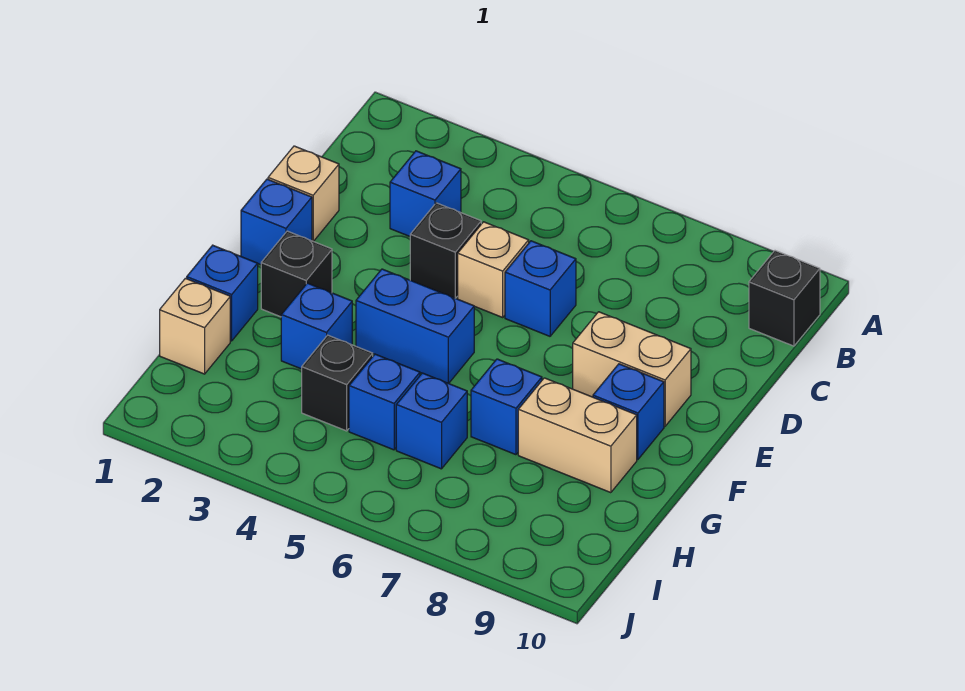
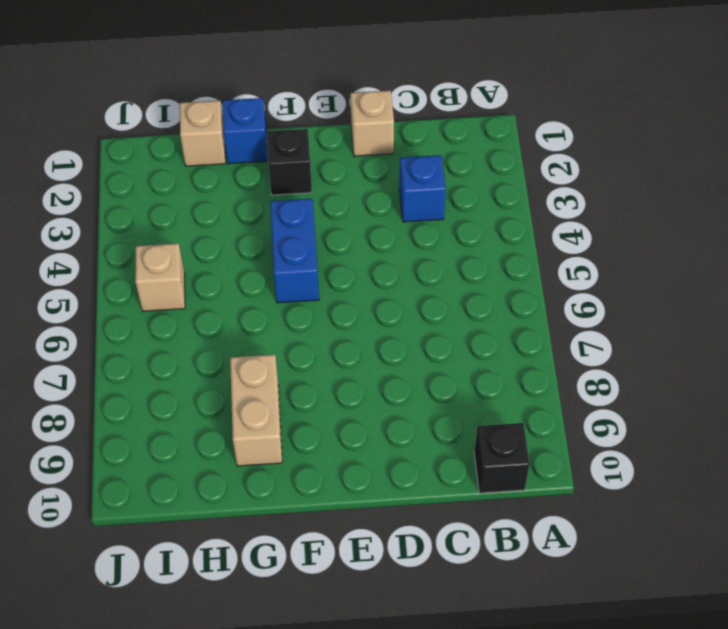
tan brick I5 level 1 -> tan brick D5 level 1
none -> black brick D4 level 1
none -> blue brick D6 level 1
none -> blue brick E1 level 1

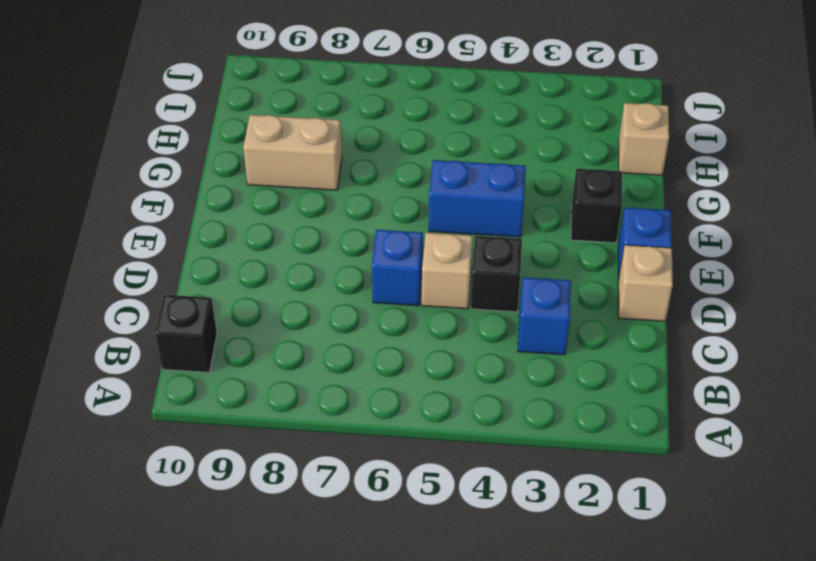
none -> tan brick E8:E9 level 1
none -> blue brick F9 level 1
none -> blue brick G1 level 1

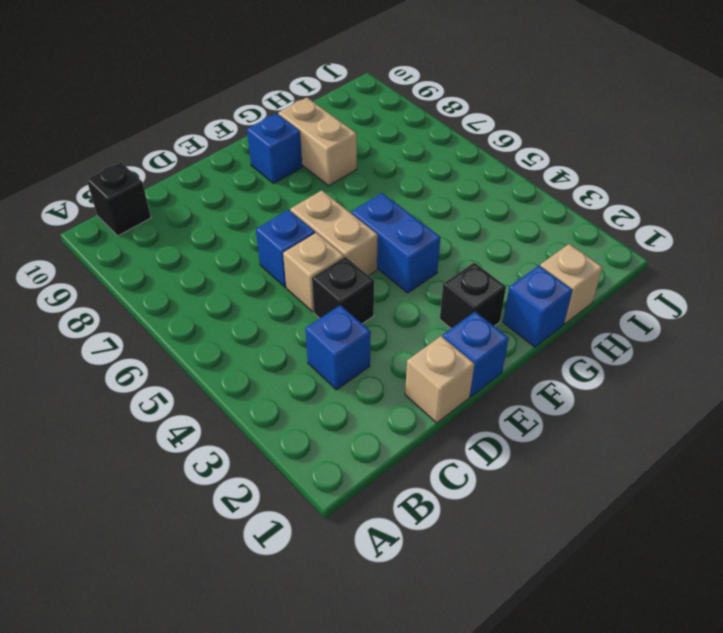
tan brick E5:E6 level 1 -> tan brick E8:E9 level 1
none -> blue brick G3 level 1
none -> blue brick G7 level 1
none -> black brick H4 level 1

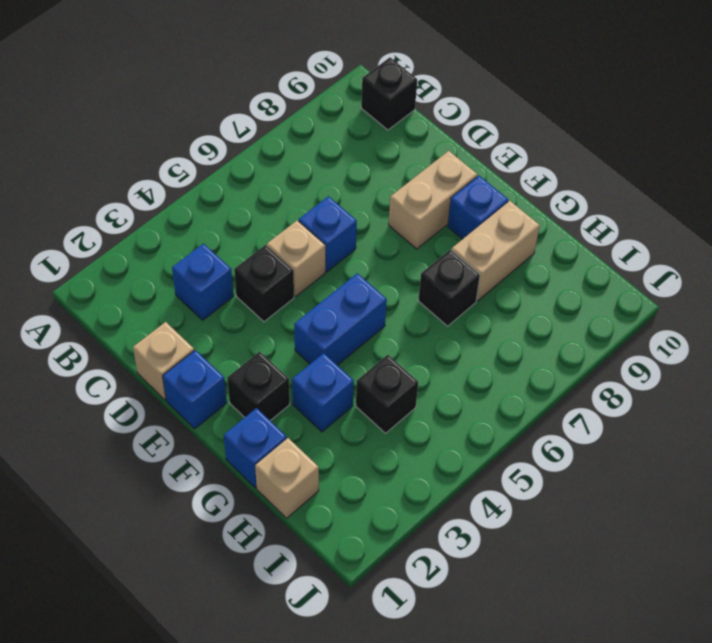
black brick G7 level 1 -> blue brick G7 level 1
none -> blue brick H5 level 1
none -> blue brick H6 level 1

